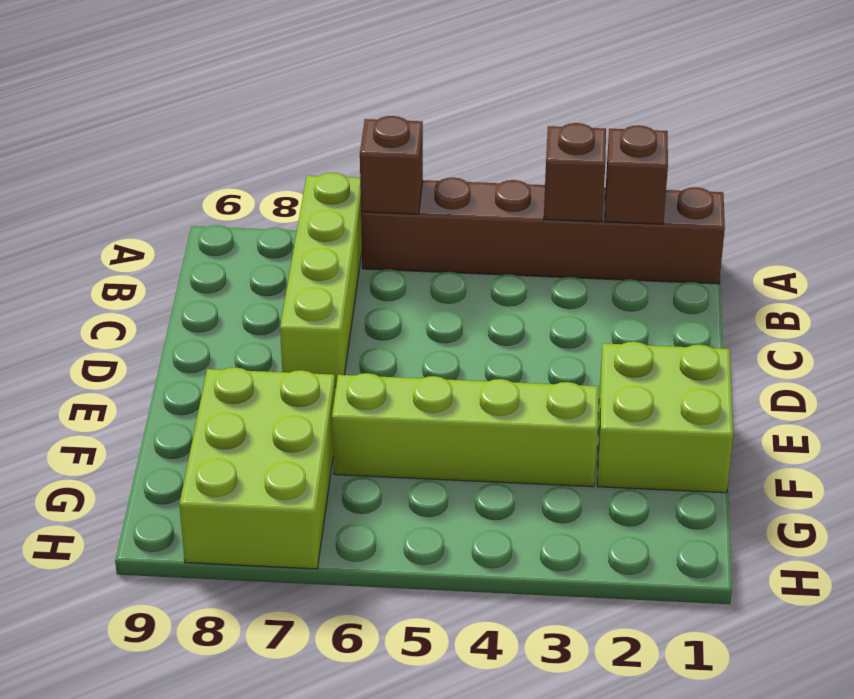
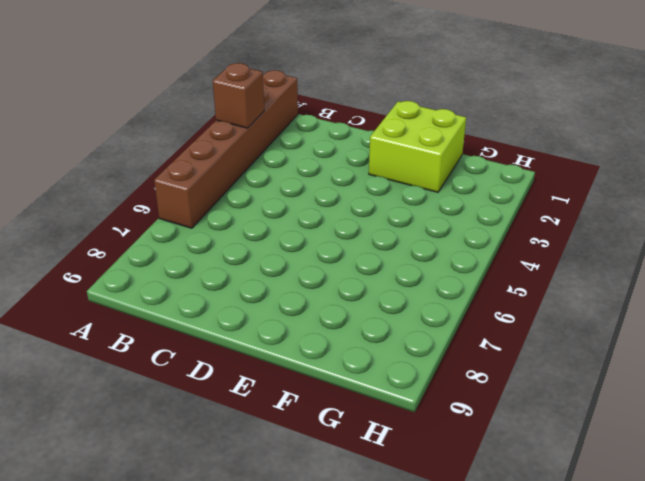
none -> lime brick A7:D7 level 1
none -> lime brick F3:F6 level 1

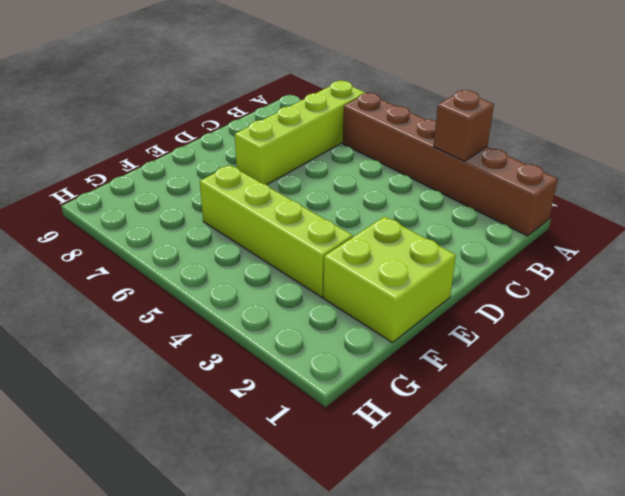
none -> lime brick F7:H8 level 1
none -> brown brick A2 level 2

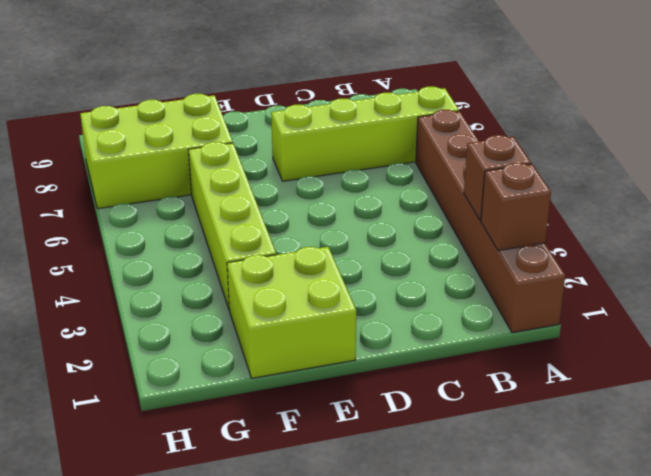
none -> brown brick A6 level 2

